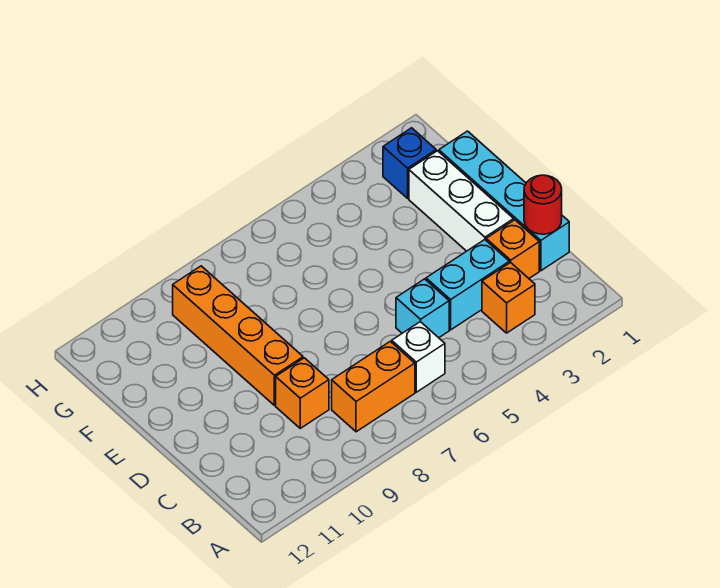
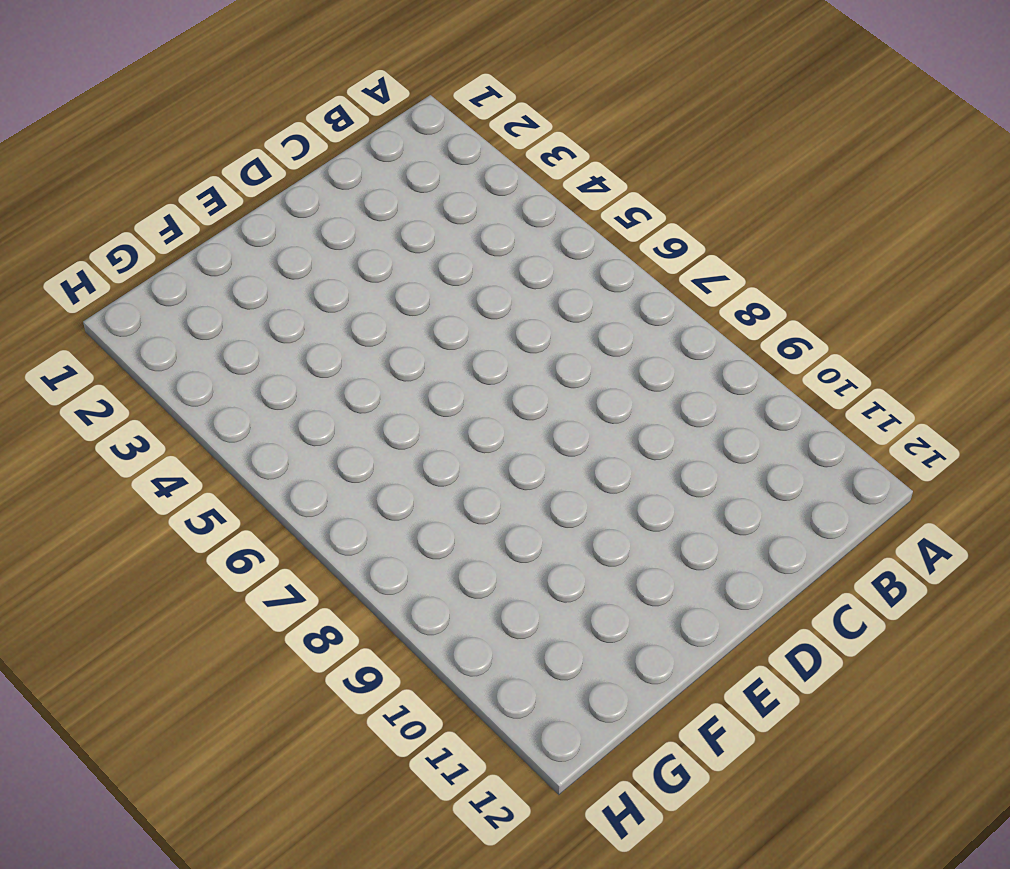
none -> orange brick B3 level 1
none -> white brick B6 level 1
none -> orange brick B7:B8 level 1

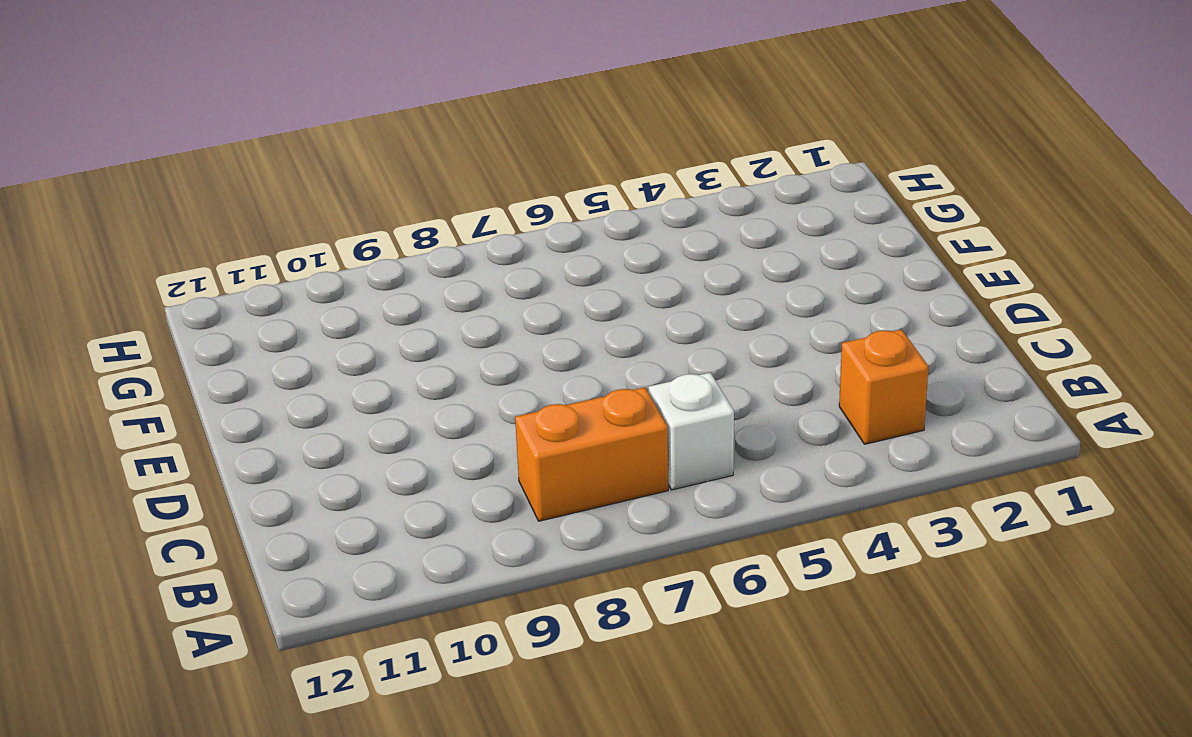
none -> cyan brick C1:F1 level 1
none -> orange brick C2 level 1
none -> cyan brick C3:C4 level 1

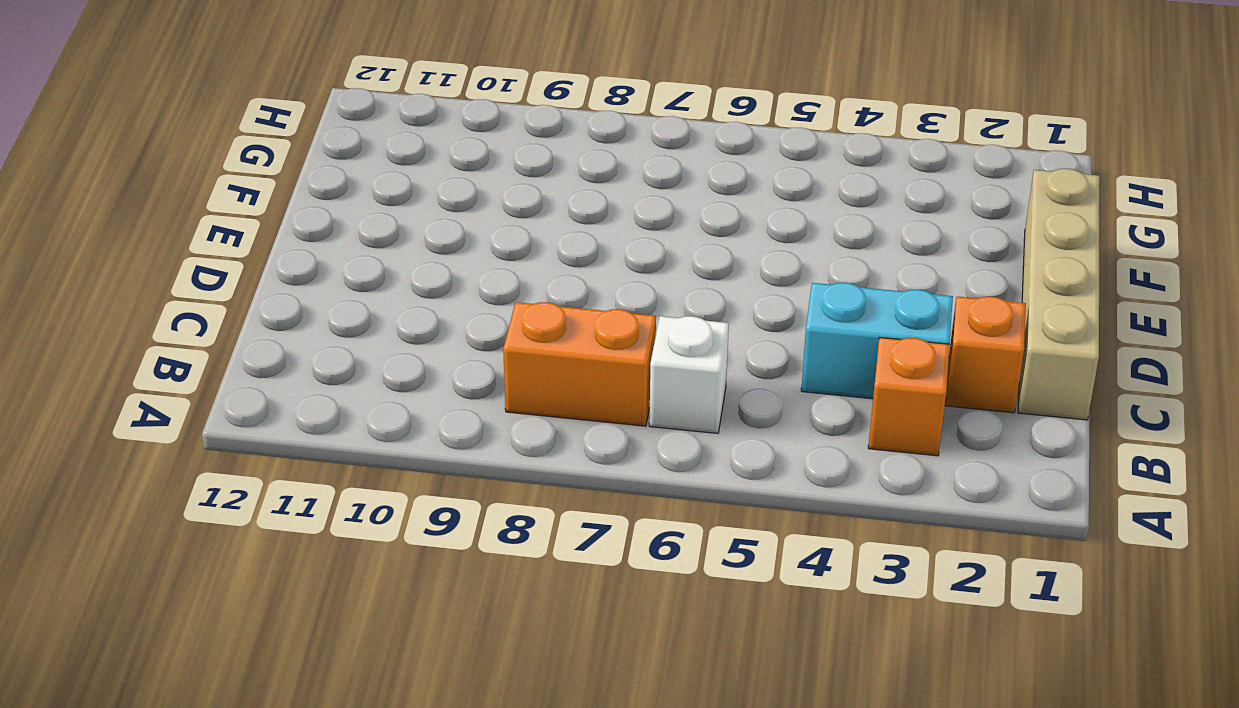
tan brick C1:F1 level 1 -> cyan brick C1:F1 level 1
none -> cyan brick C5 level 1
none -> orange brick C9 level 1
none -> white brick D2:F2 level 1

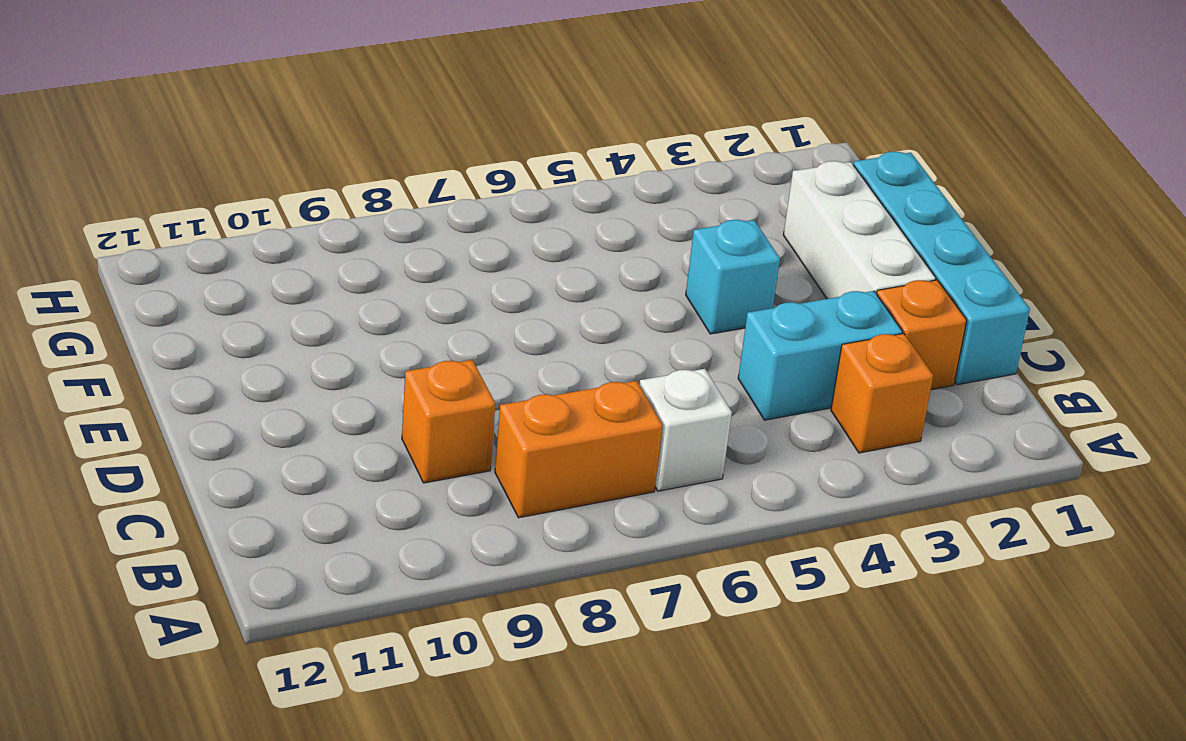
cyan brick E4 level 1 -> cyan brick C5 level 1
none -> orange brick D9:G9 level 1
none -> blue brick G2 level 1
none -> red round brick C1 level 2

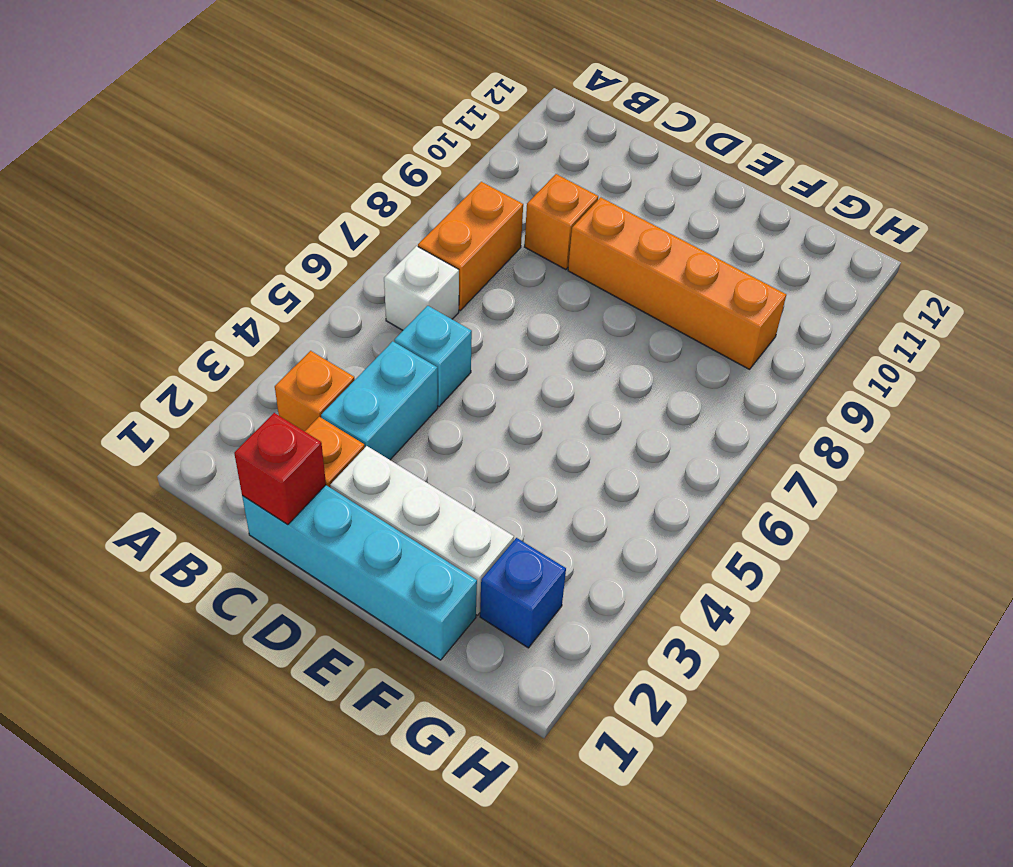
red brick C1 level 2 -> red round brick C1 level 2

